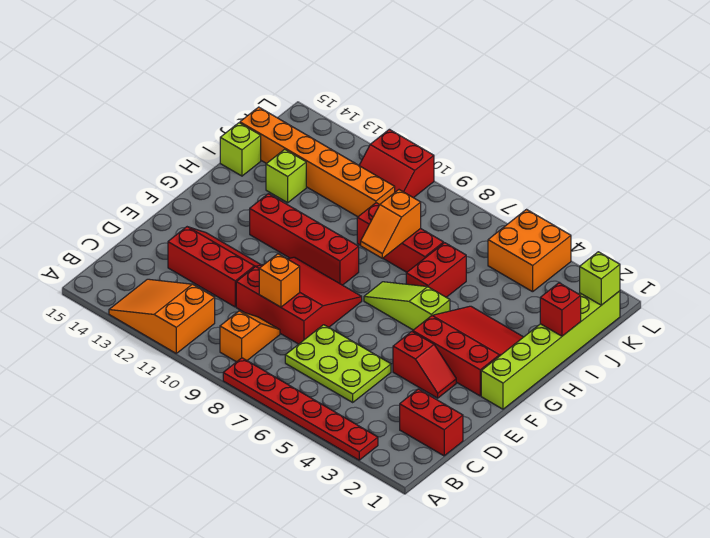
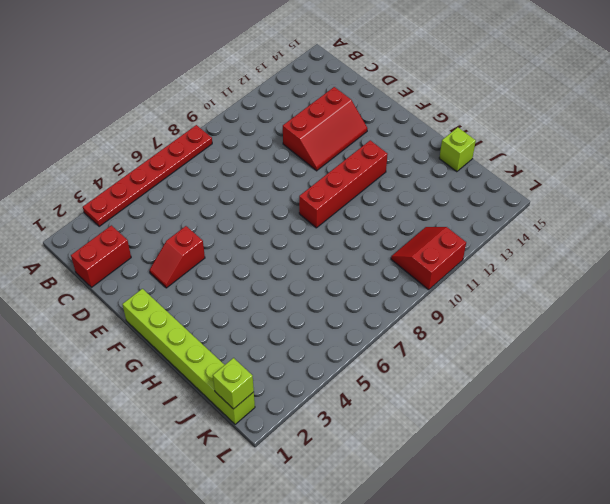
none -> orange slope A11:B13 level 1 top 11
none -> orange slope B9:C9 level 1 top B
none -> lime plate C5:D7 level 1

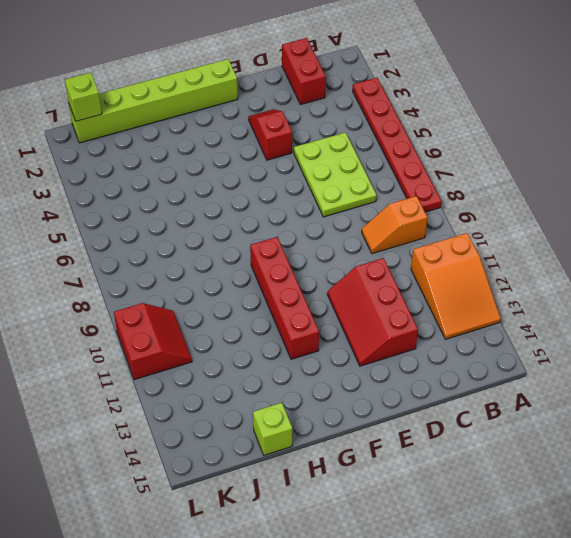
none -> red slope D8:F10 level 1 top D
none -> red slope F2:H4 level 1 top F
none -> lime slope G5:G7 level 1 top 5

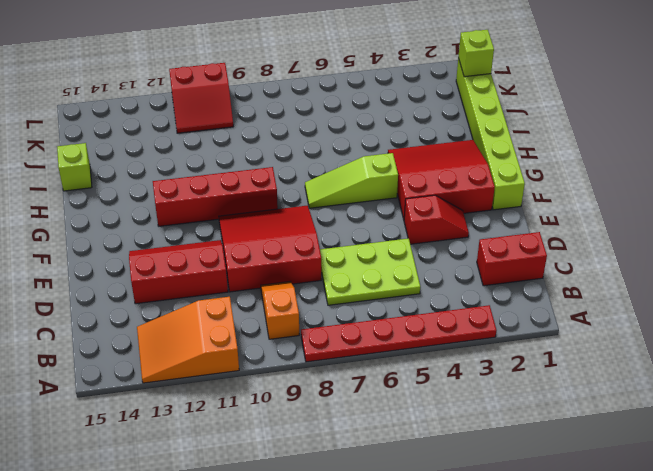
none -> red brick H6:I6 level 1
none -> red brick I7:I9 level 1
none -> lime brick I13 level 1

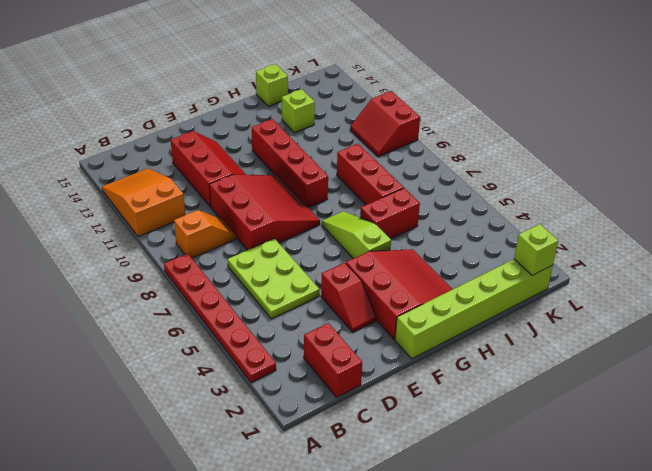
none -> orange brick J10:J15 level 1
none -> orange brick K4:L5 level 1
none -> orange brick D9 level 2

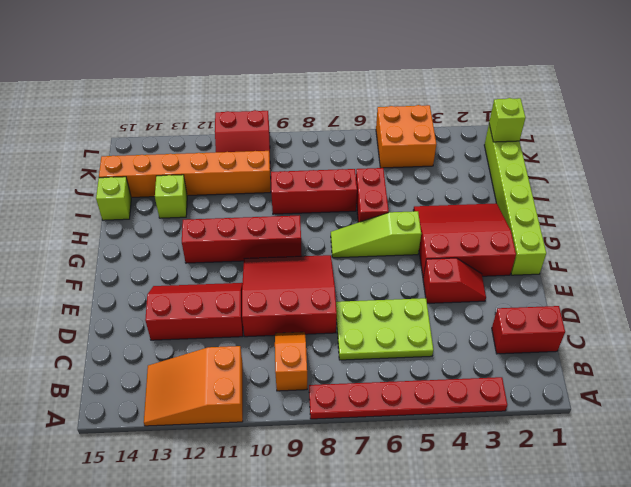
none -> orange brick D9 level 2
none -> orange slope H8:I8 level 2 top I
none -> red brick I1 level 2

